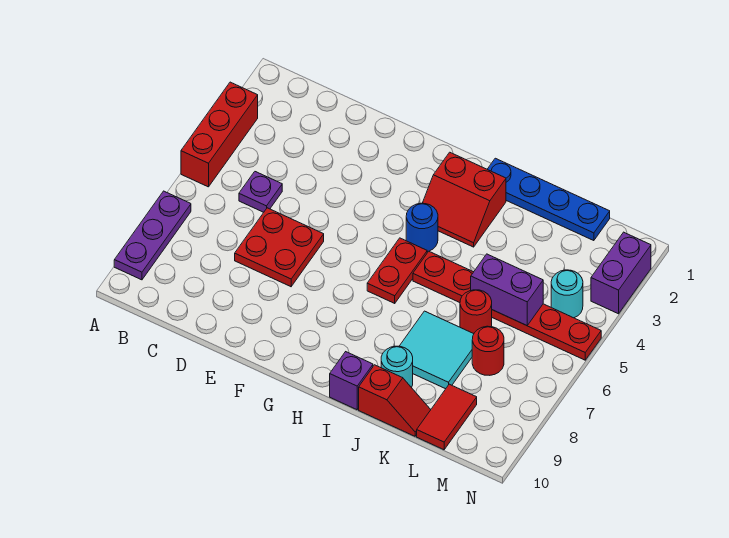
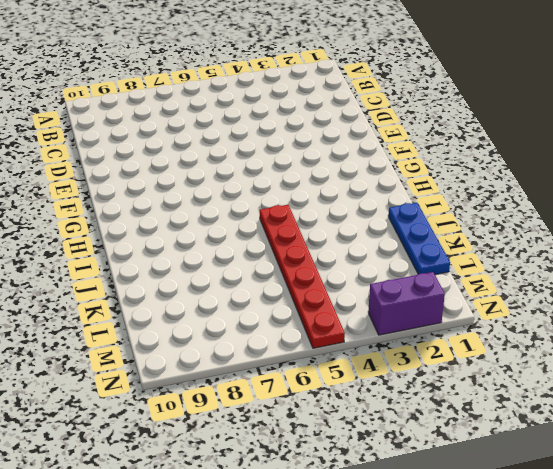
blue plate J1:L1 level 1 -> blue plate I1:L1 level 1
none -> red brick A3:A5 level 1
none -> purple plate A7:A9 level 1
none -> purple plate C5 level 1

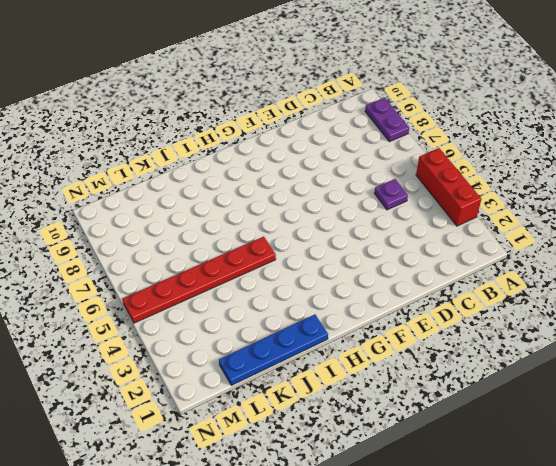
purple plate A8:A9 level 1 -> purple plate A7:A9 level 1
none -> red plate D6:E7 level 1
none -> red slope H2:I3 level 1 top 2
none -> blue round brick H4 level 1

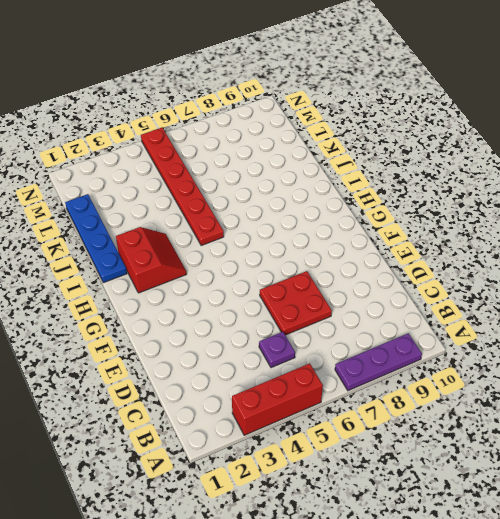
none -> blue round brick H4 level 1
none -> red plate H5:H6 level 1
none -> purple brick I10 level 1

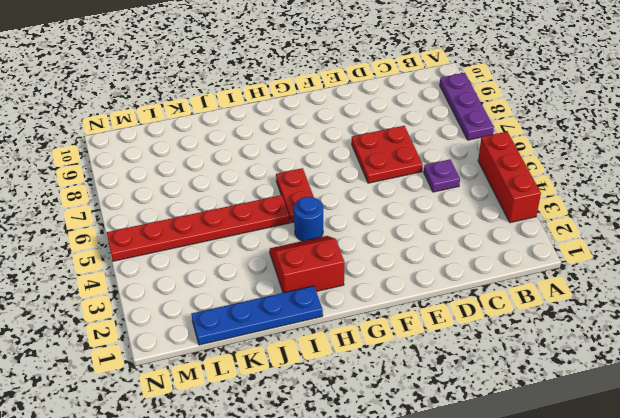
none -> purple brick I10 level 1
none -> cyan tile J7:K8 level 1
none -> cyan round brick J9 level 1

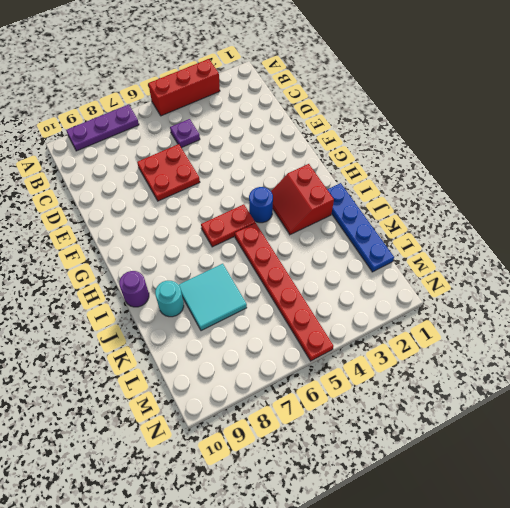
purple round brick I10 level 1 -> purple brick I10 level 1
none -> red slope J10:K10 level 1 top J
none -> red round brick K6 level 1
none -> red round brick L7 level 1

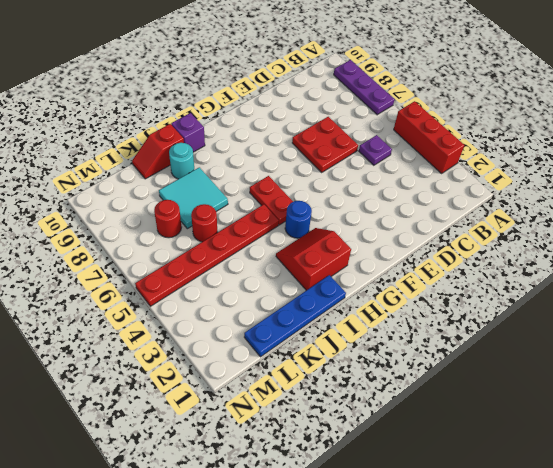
none -> red tile L9:L10 level 1
none -> cyan round brick M4 level 1
none -> purple brick N2:N3 level 1

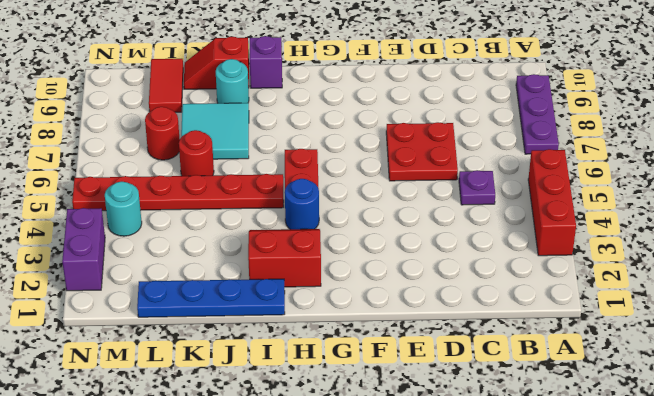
none -> purple brick K5:L5 level 2

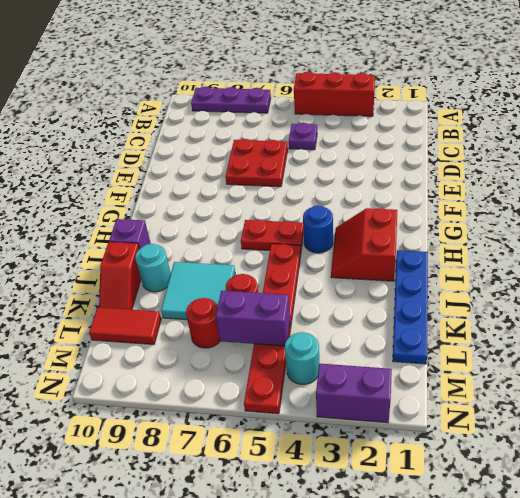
purple brick L5:L6 level 2 -> purple brick K5:L5 level 2

